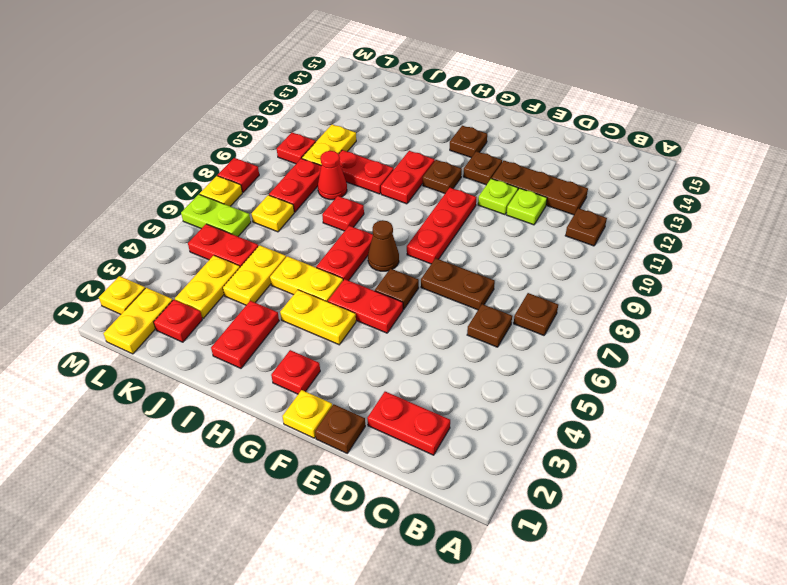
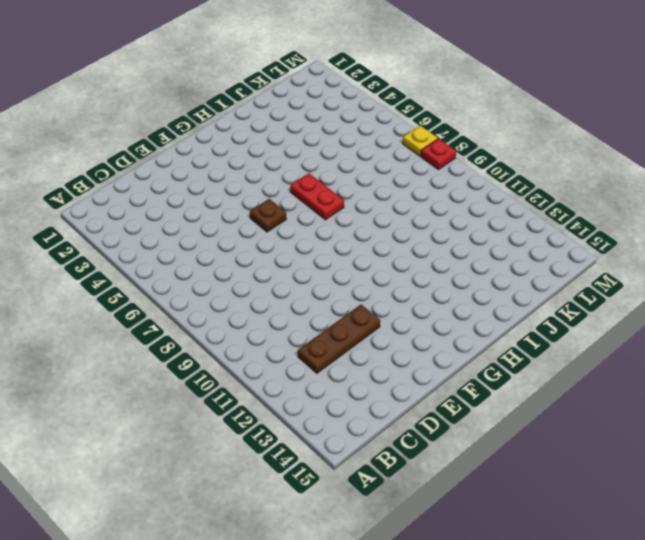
none -> brown plate B7 level 1
none -> brown plate B11 level 1
none -> red plate C2:D2 level 1
none -> brown plate C6 level 1

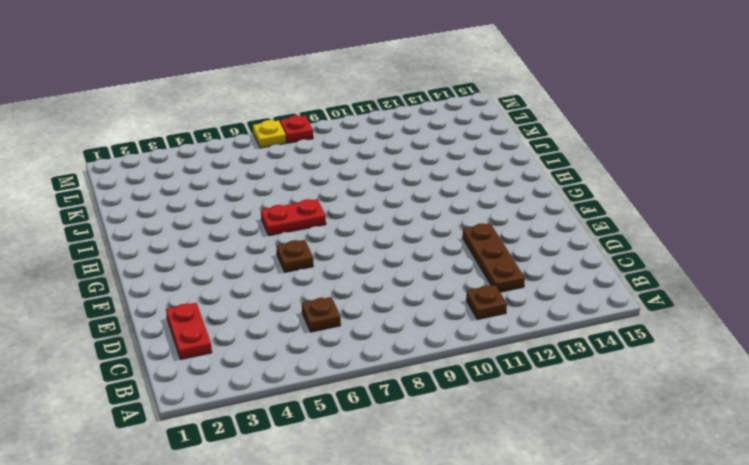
none -> brown plate B7 level 1
none -> brown plate D7:E7 level 1
none -> lime plate D11 level 1
none -> brown plate E1 level 1

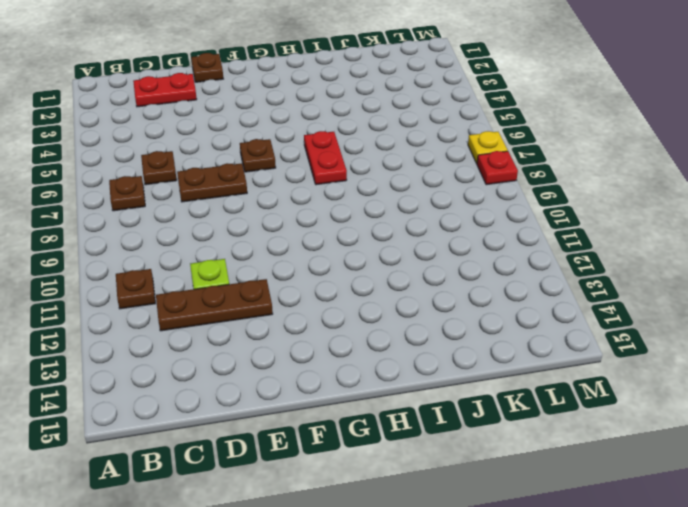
none -> lime plate E11 level 1
none -> yellow plate F1 level 1
none -> red plate F5:G5 level 1
none -> red plate F8:F10 level 1

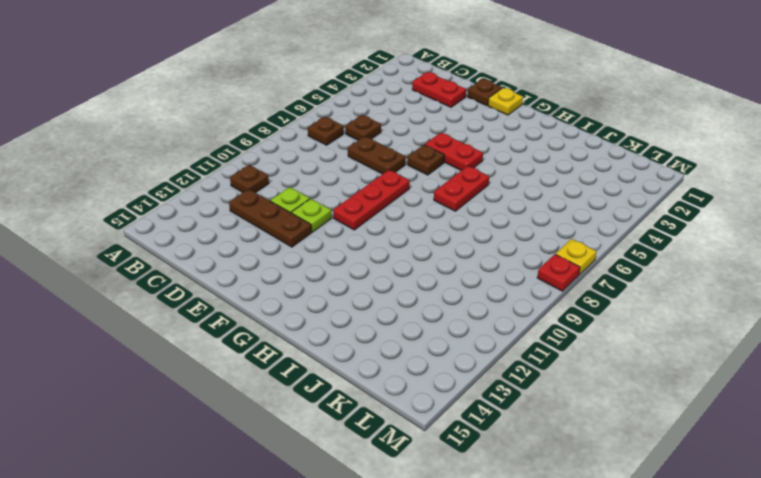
none -> brown plate F12 level 1
none -> red plate G2 level 1
none -> yellow plate G4:H4 level 1
none -> brown cone G7 level 1

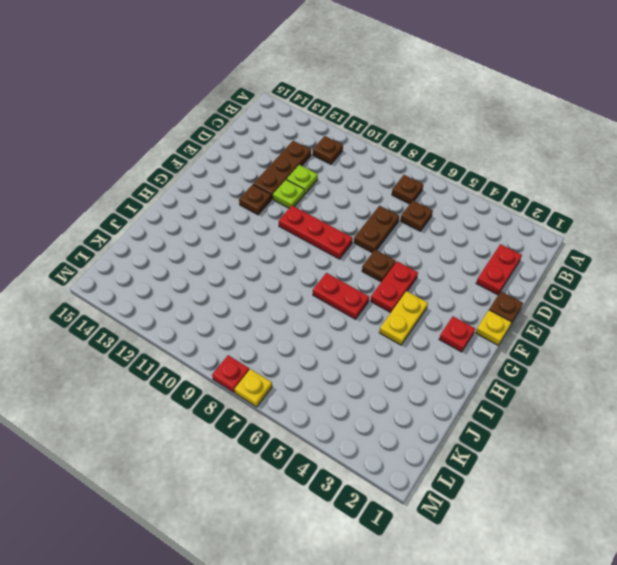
none -> brown cone G7 level 1
none -> brown plate G11 level 1
none -> brown plate G13 level 1
none -> yellow plate H5:I5 level 1

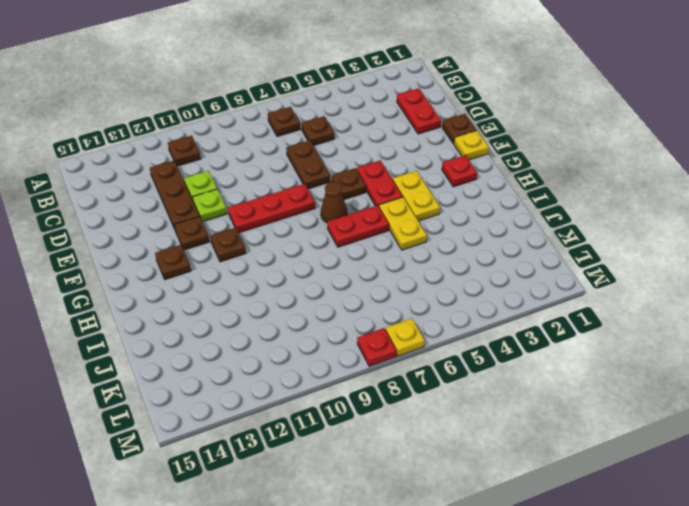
none -> red plate H10:H11 level 1
none -> red plate I2:I3 level 1
none -> red plate I8 level 1
none -> red plate I10:J10 level 1

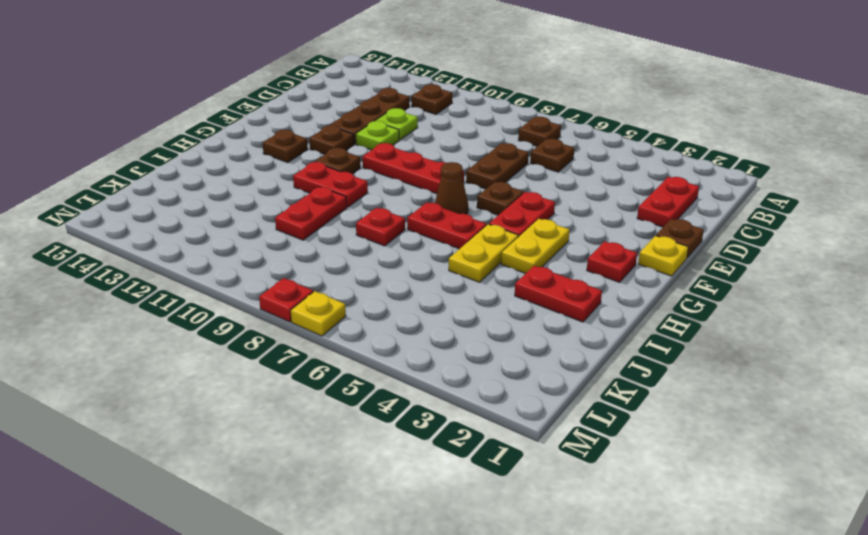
none -> yellow plate J4:J5 level 1
none -> red cone J9 level 1
none -> red plate K2 level 1
none -> yellow plate K3:K4 level 1

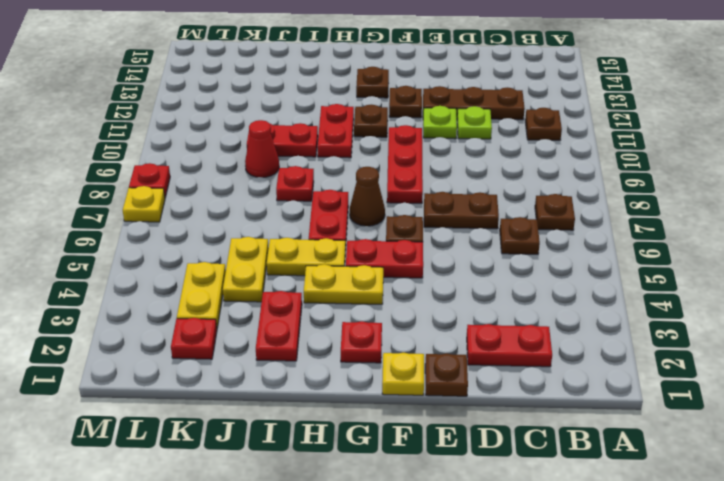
none -> red plate K5:L5 level 1
none -> yellow plate K7 level 1
none -> red plate K8:K9 level 1
none -> yellow plate K10:K11 level 1

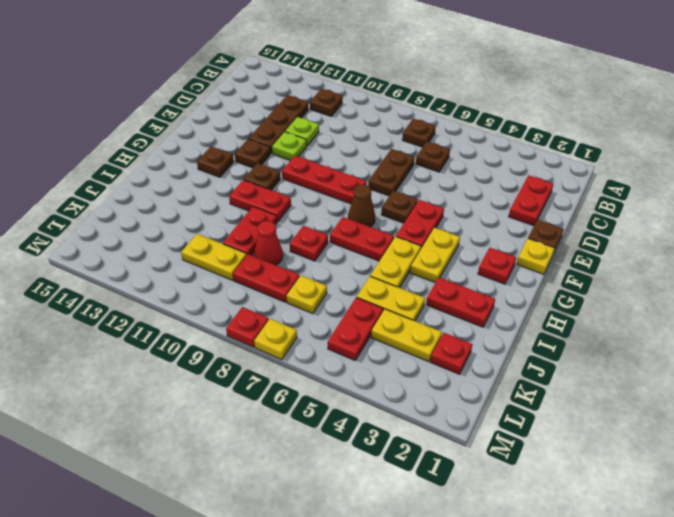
none -> yellow plate L1:L2 level 1
none -> lime plate L6:M6 level 1
none -> red plate L10 level 1
none -> yellow plate M2 level 1

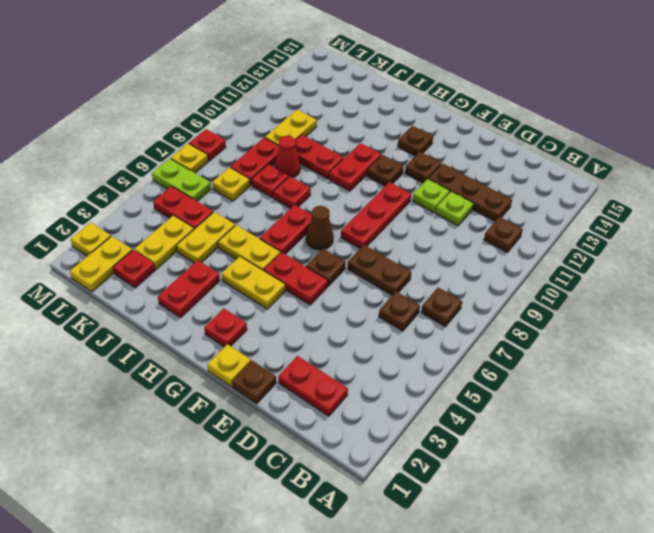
red plate J8 level 1 -> red plate L10 level 1

